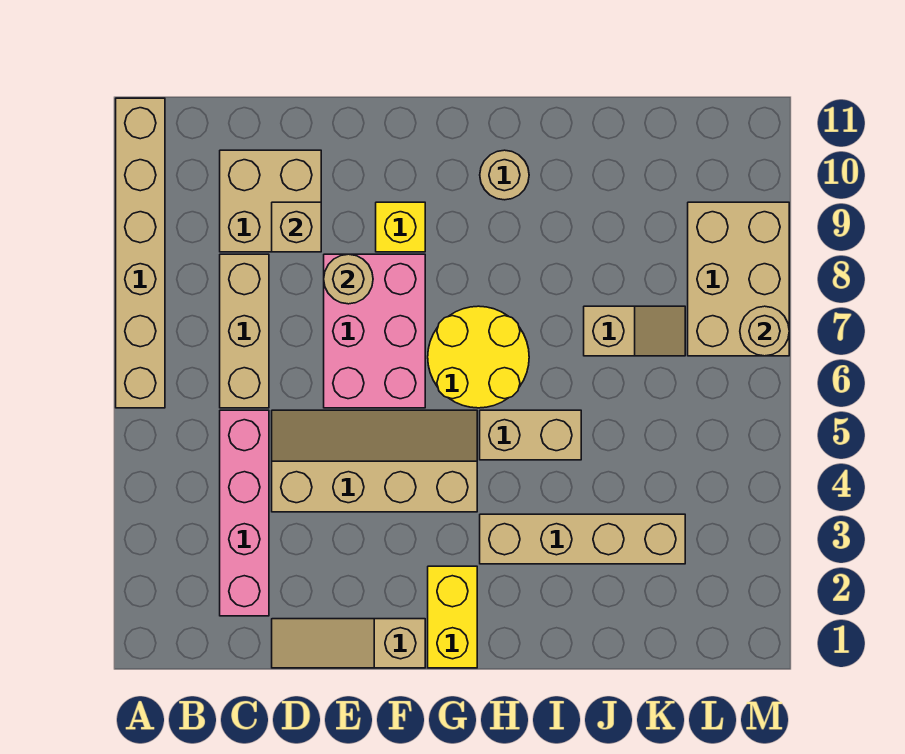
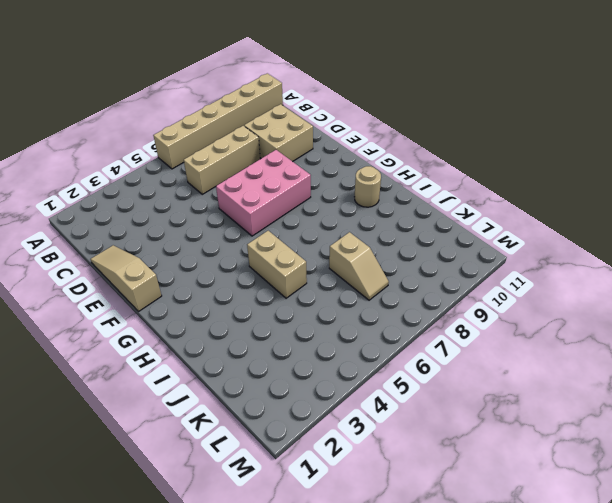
none -> pink brick C2:C5 level 1
none -> tan slope D4:G5 level 1 top 4
none -> yellow brick F9 level 1

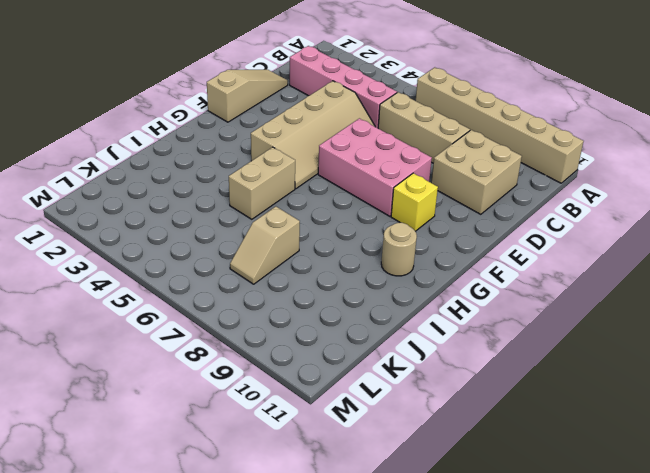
none -> yellow brick G1:G2 level 1
none -> yellow round brick G6:H7 level 1
none -> tan brick H3:K3 level 1

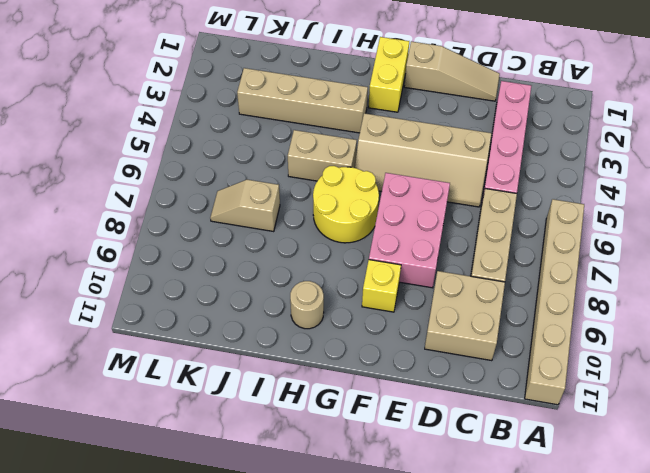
none -> tan brick L7:M9 level 1
none -> tan brick D9 level 2
none -> tan round brick E8 level 2

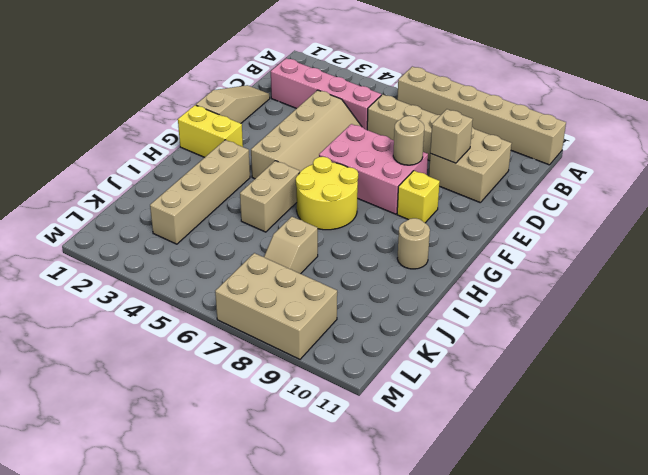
none -> tan round brick M7 level 2

